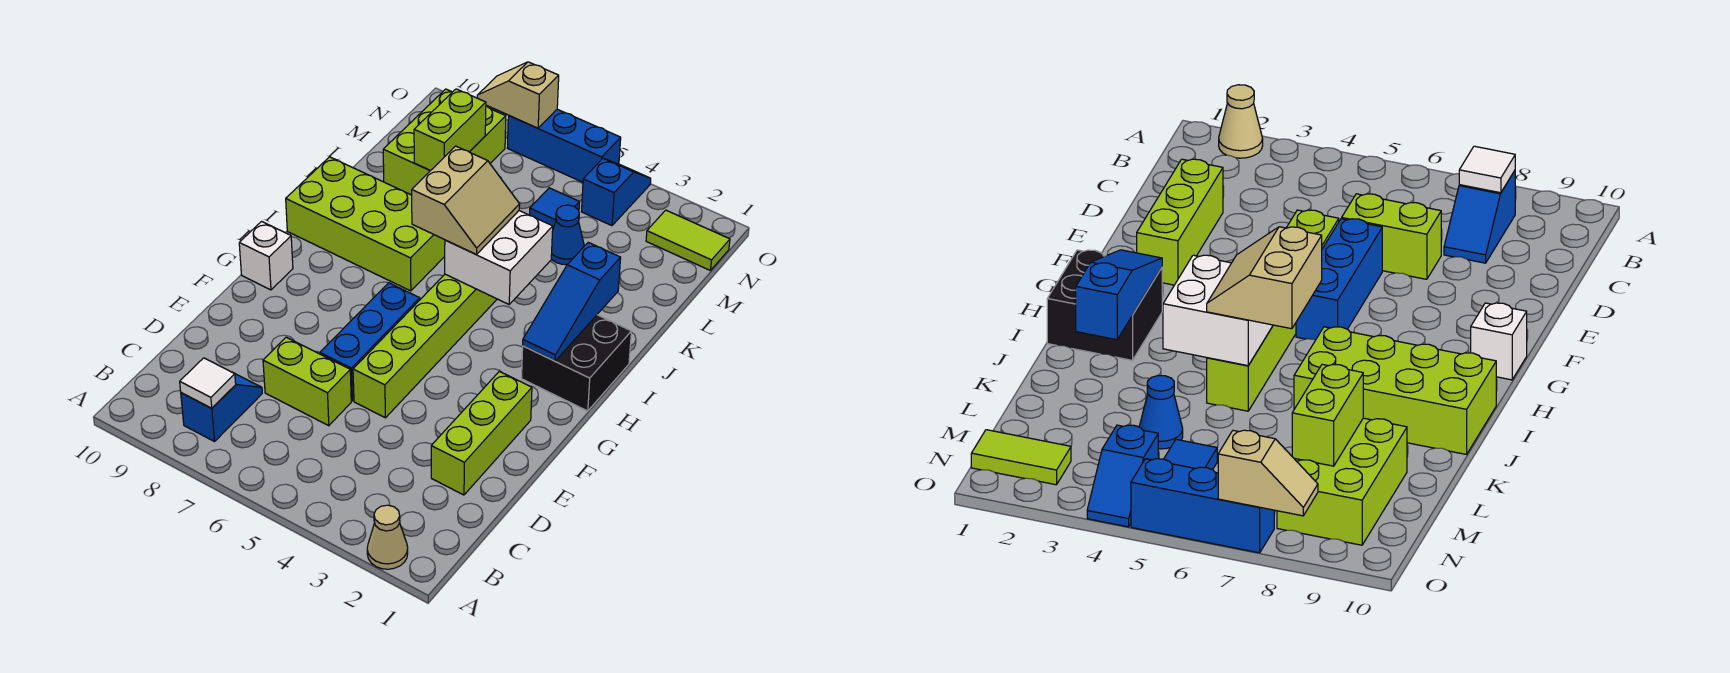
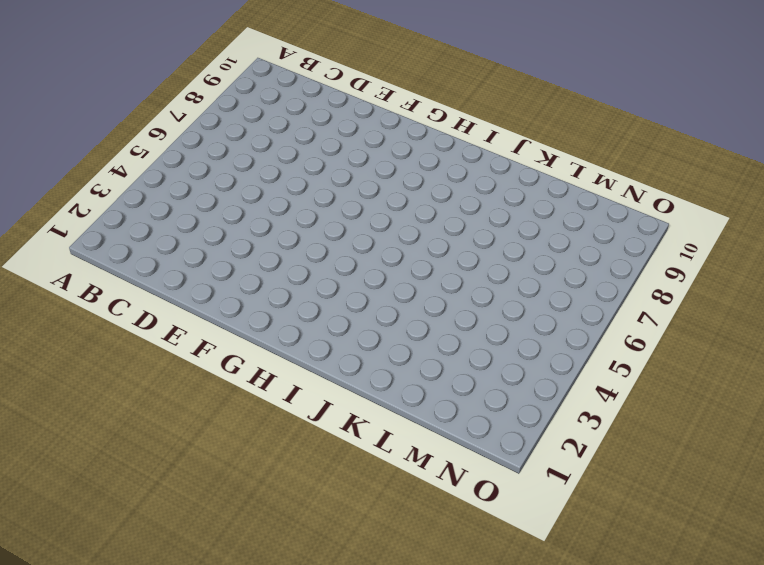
none -> tan cone A2 level 1
none -> blue slope B8:C8 level 1 top B
none -> lime brick D2:F2 level 1

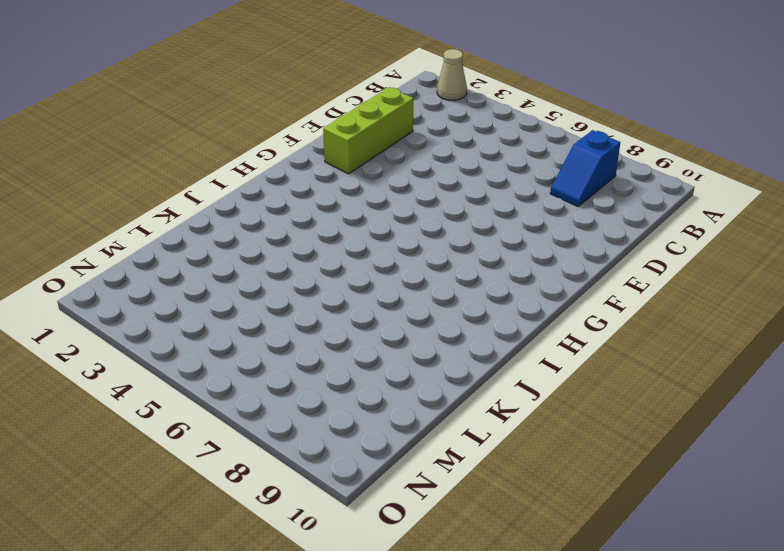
none -> lime brick D6:D7 level 1
none -> lime brick E5:J5 level 1
none -> blue brick E6:G6 level 1

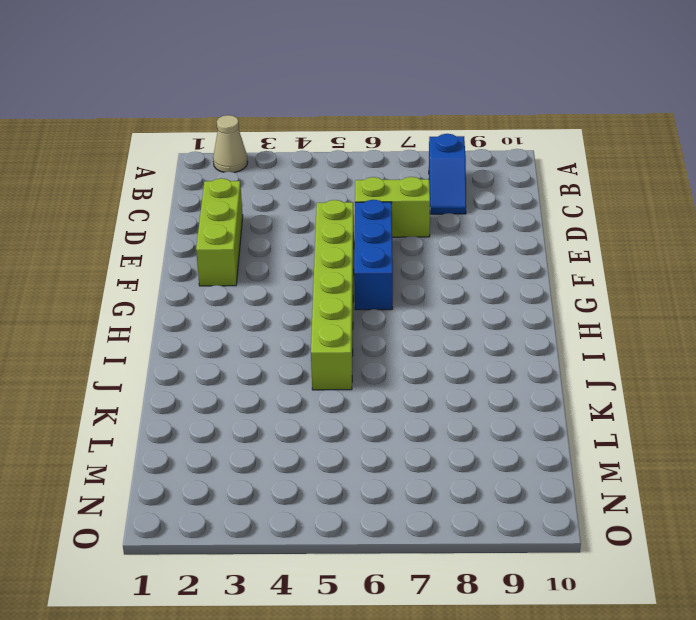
none -> white brick G10 level 1
none -> black brick H1:I2 level 1
none -> lime brick I7:J10 level 1

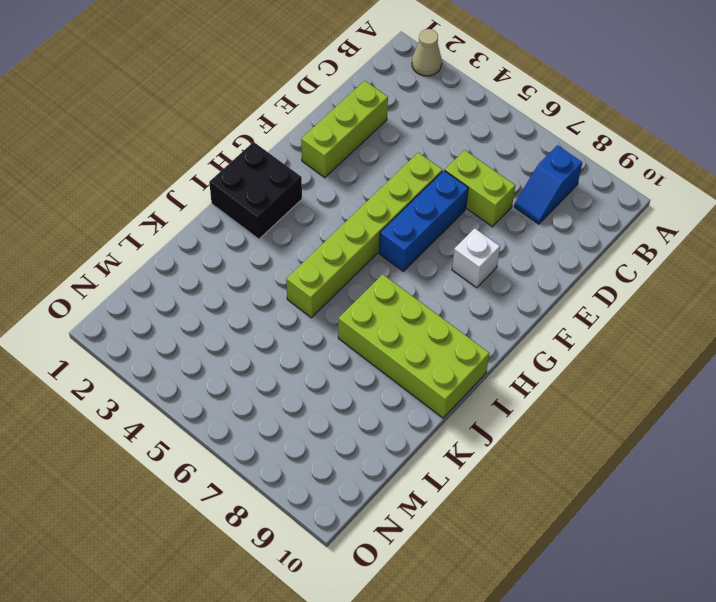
white brick F8 level 1 -> white brick G10 level 1
none -> blue cone L4 level 1
none -> lime brick L8:N9 level 1
none -> blue tile M5 level 1

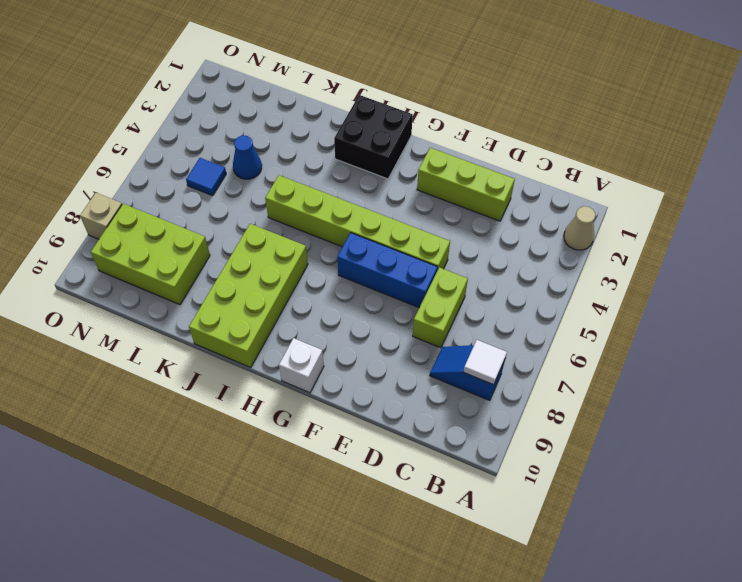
tan brick O8 level 1 -> none
none -> lime tile N1:N2 level 1
none -> blue slope N4:O4 level 1 top N
none -> blue brick O5:O7 level 1

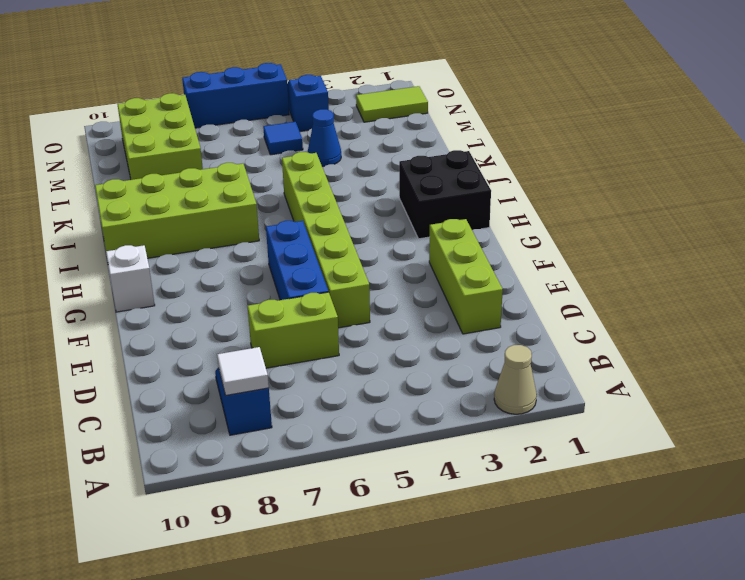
none -> blue slope H2:J2 level 2 top J
none -> white brick I4:J5 level 2
none -> lime brick L8:M8 level 2

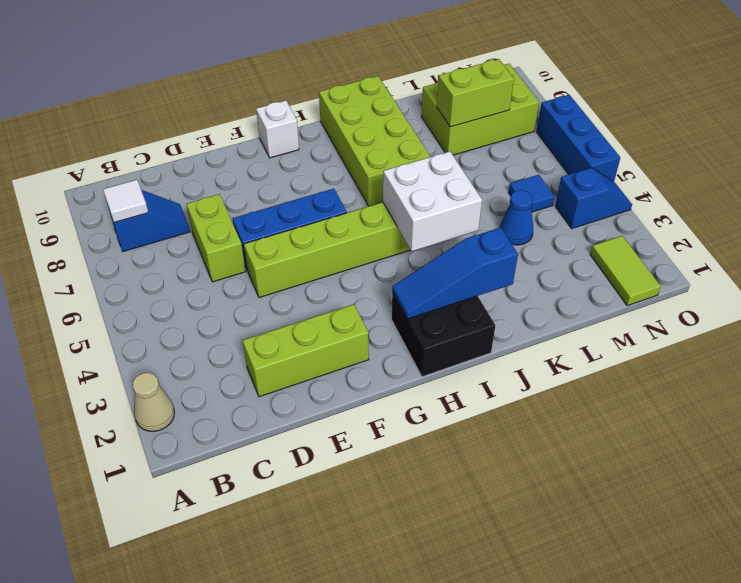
none -> tan slope O7:O8 level 2 top 7
none -> tan slope I5:J6 level 3 top 6

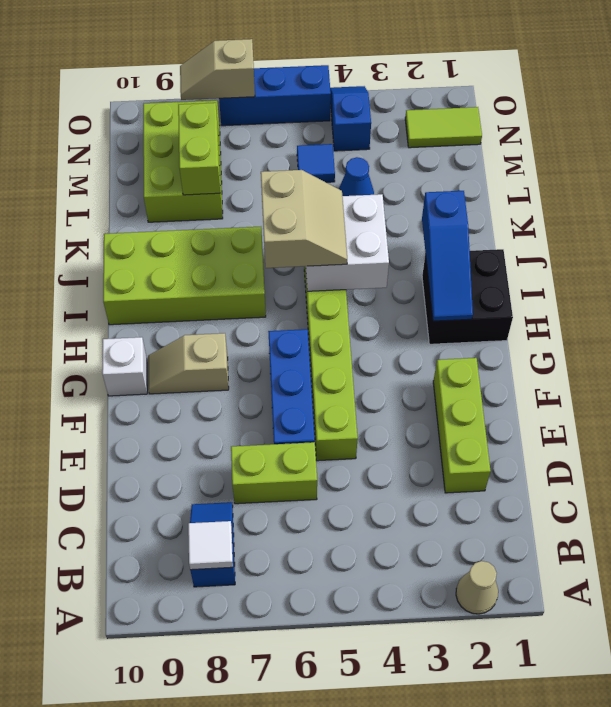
tan slope G8:G9 level 1 top 8 -> none

